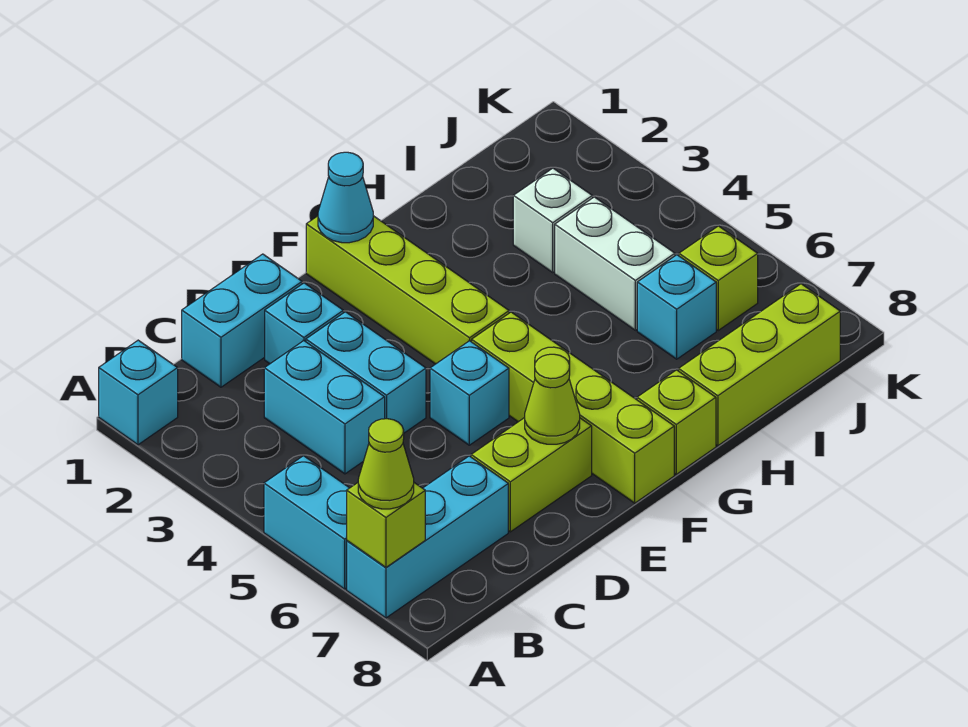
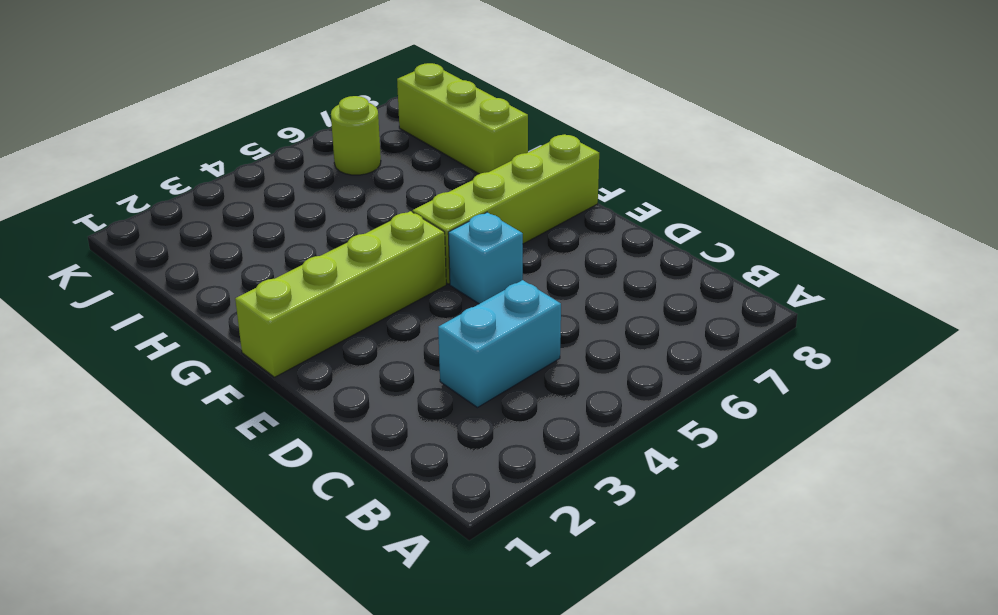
lime round brick J6 level 1 -> lime brick J6 level 1
none -> cyan brick A1 level 1
none -> cyan brick A5:A6 level 1
none -> cyan brick A7:C7 level 1

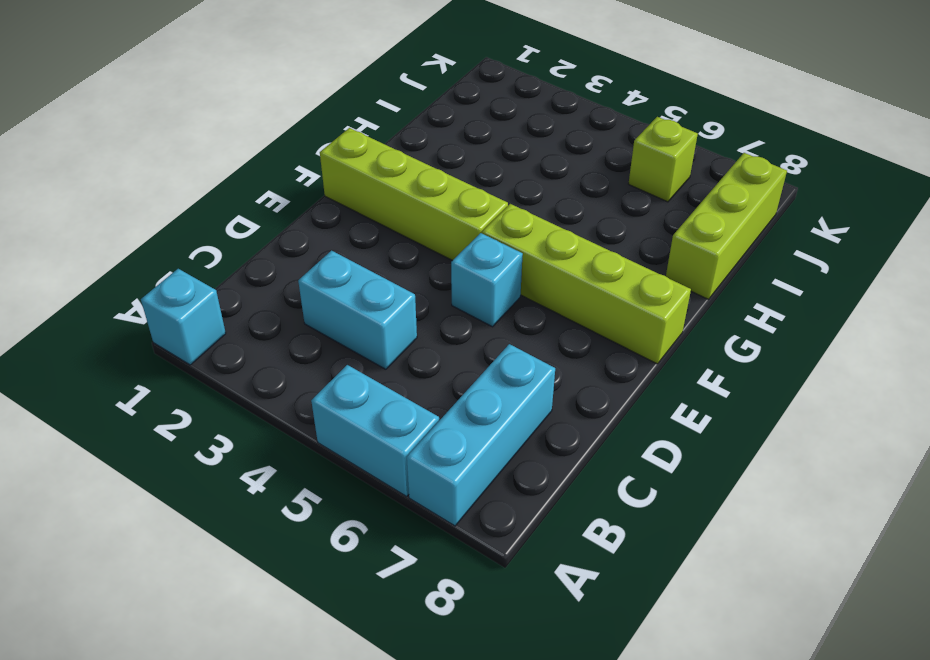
none -> cyan brick C1:D1 level 1
none -> cyan brick D2 level 1
none -> cyan brick D3:D4 level 1

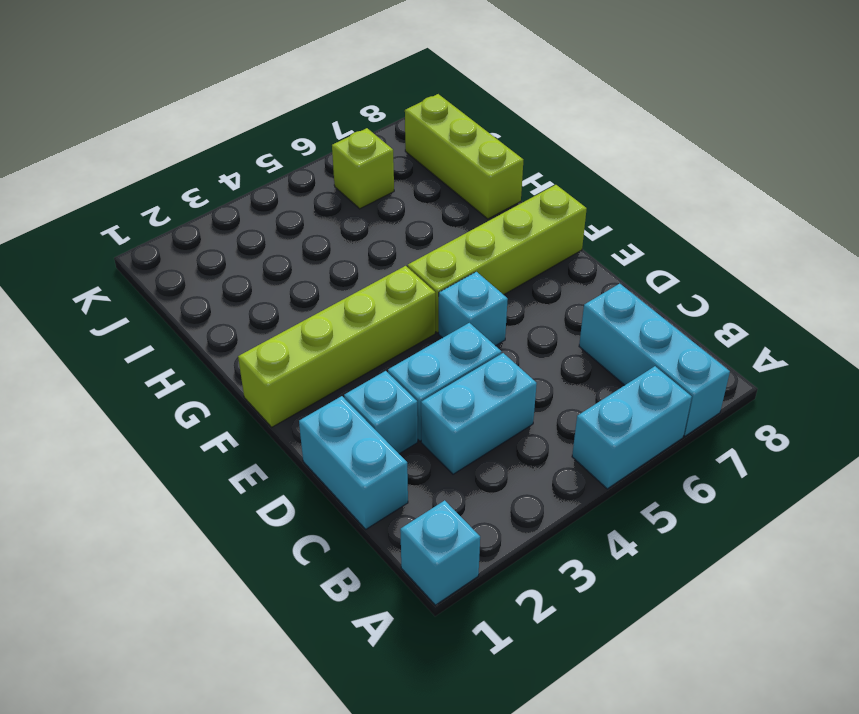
none -> lime brick D7:E7 level 1
none -> lime brick G8 level 1
none -> white brick I3 level 1

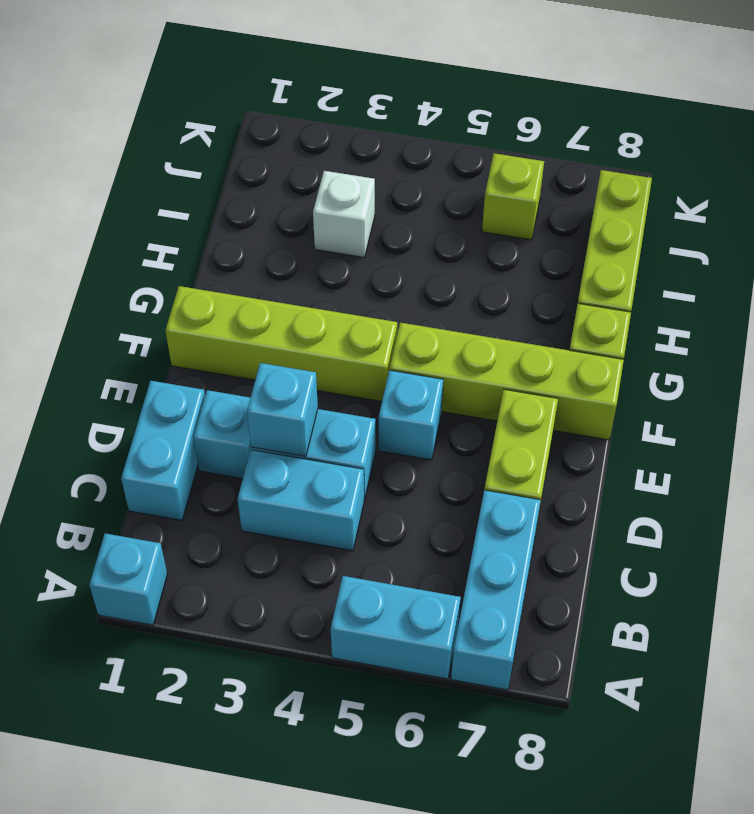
cyan brick D3 level 2 -> cyan brick I6 level 1
none -> white brick I4:I5 level 1
none -> lime brick A7 level 2
none -> lime cone E7 level 2

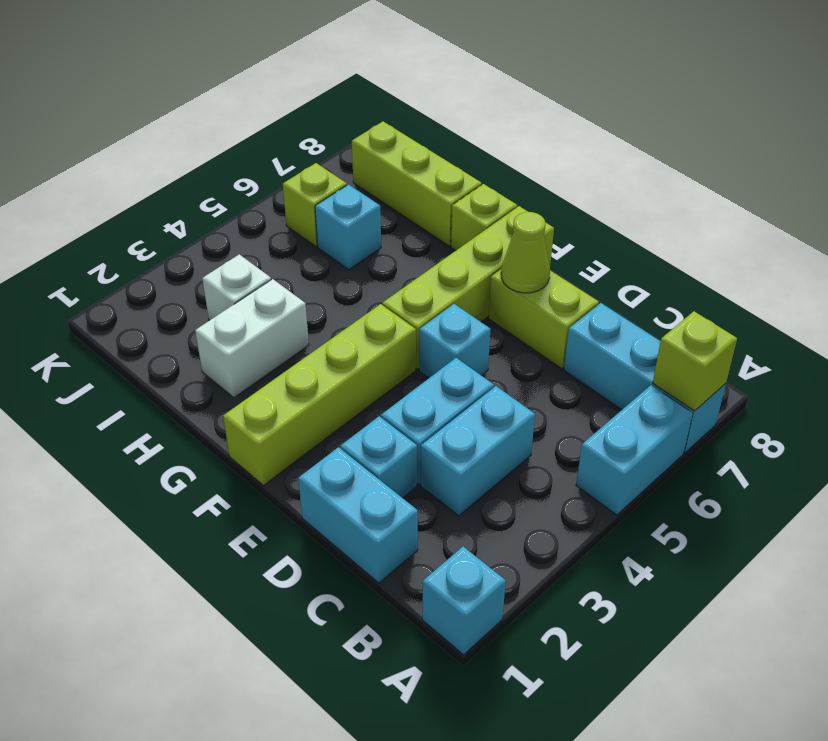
white brick H2:H3 level 1 -> white brick I4:I5 level 1
none -> cyan cone F1 level 2
none -> lime cone A7 level 3

